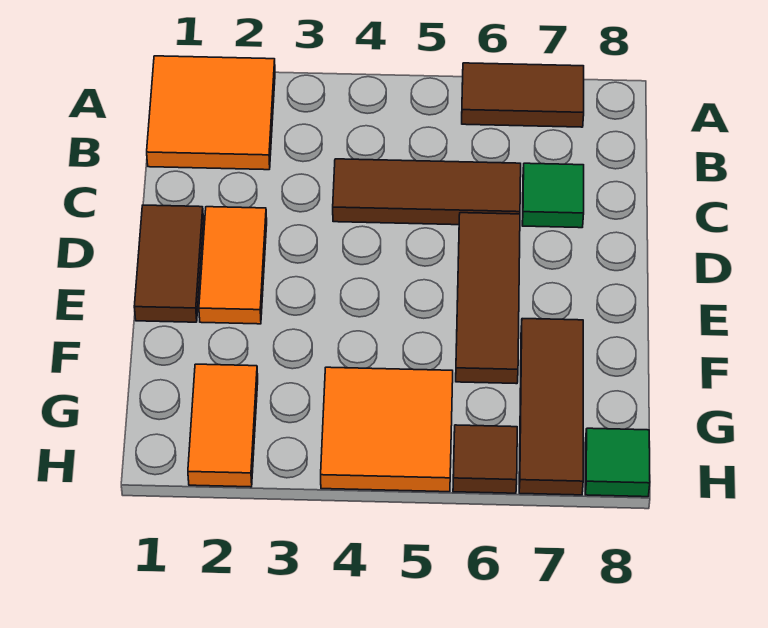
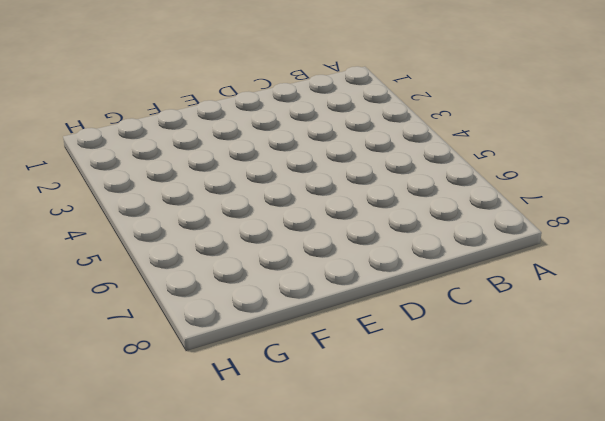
none -> orange tile A1:B2 level 1
none -> brown tile A6:A7 level 1
none -> brown tile C4:C6 level 1

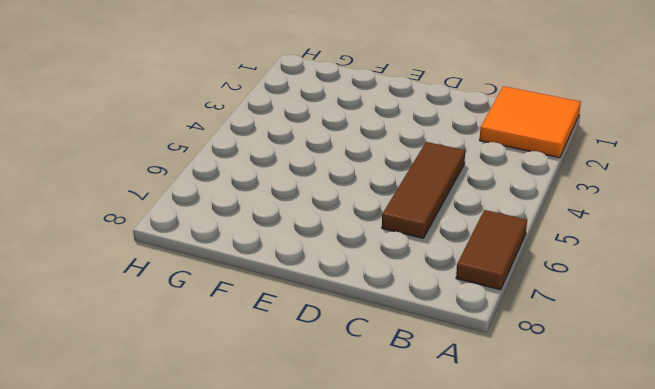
none -> green tile C7 level 1
none -> brown tile D1:E1 level 1
none -> orange tile D2:E2 level 1

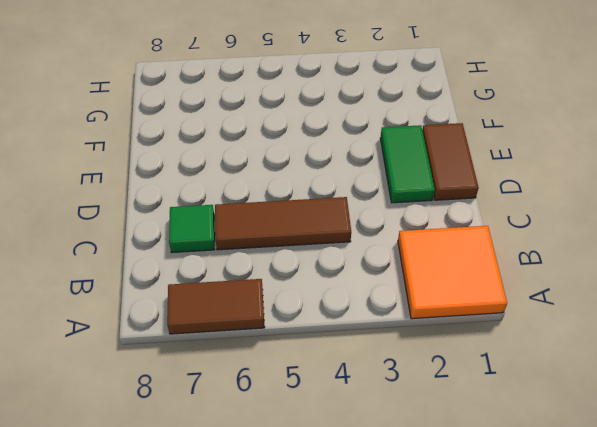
green tile D2:E2 level 1 -> orange tile D2:E2 level 1
none -> brown tile D6:F6 level 1
none -> brown tile F7:H7 level 1
none -> orange tile G2:H2 level 1

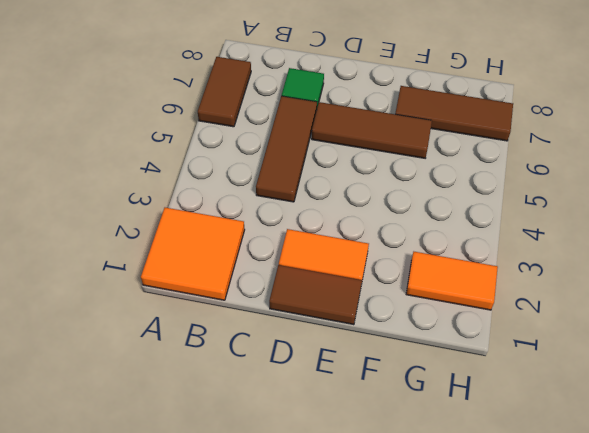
none -> orange tile G4:H5 level 1
none -> brown tile H6 level 1
none -> green tile H8 level 1

